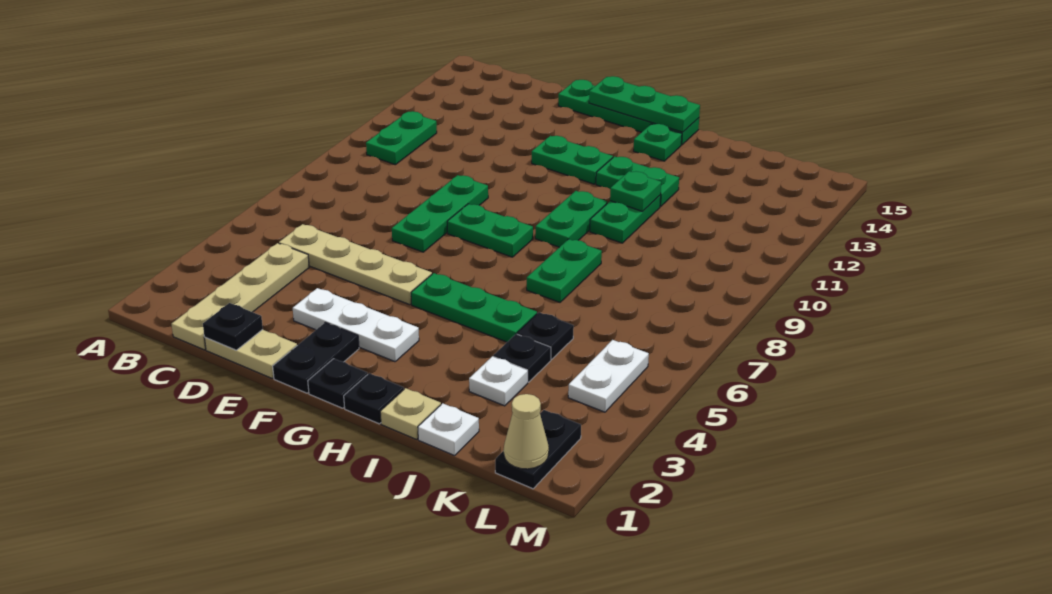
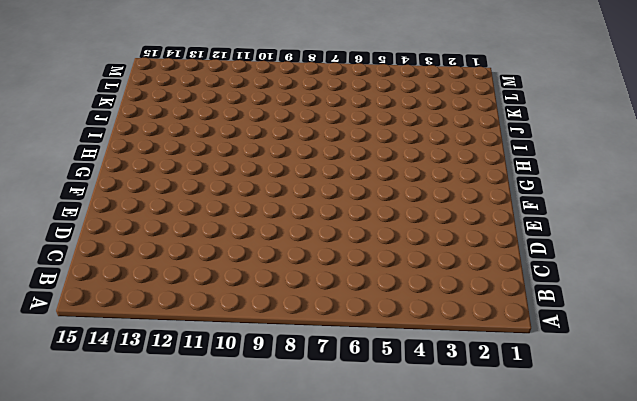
none -> green plate B10:B11 level 1
none -> tan plate C1:C4 level 1
none -> tan plate C5:F5 level 1

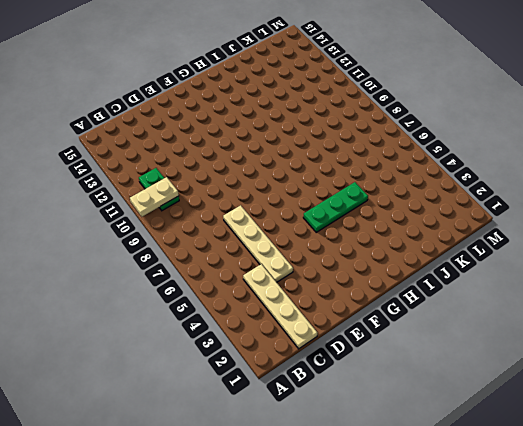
tan plate A10:B10 level 2 -> tan plate D1:E1 level 1
tan plate D4:D7 level 1 -> tan plate C5:F5 level 1
none -> white plate E3:G3 level 1
none -> green plate E7:E9 level 1
none -> green plate E15:H15 level 1

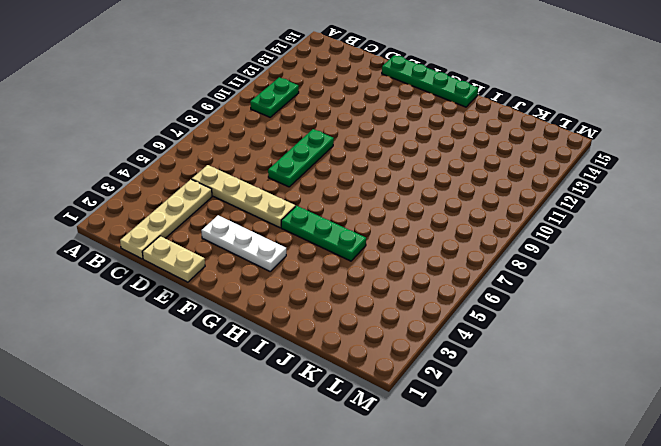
none -> black plate F1:F2 level 1
none -> green plate F8:G8 level 1
none -> green plate F12:G12 level 1

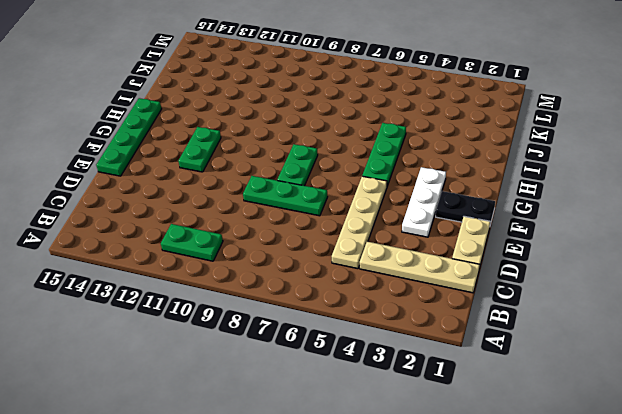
none -> black plate G1 level 1
none -> black plate H1 level 1
none -> green plate H9:H10 level 1

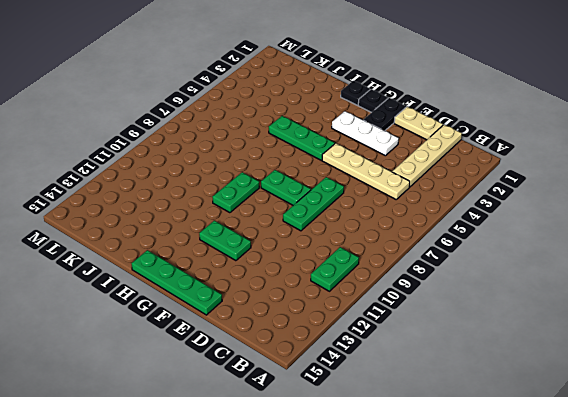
none -> green plate H12:I12 level 1
none -> green plate H14 level 1
none -> tan plate I1 level 1

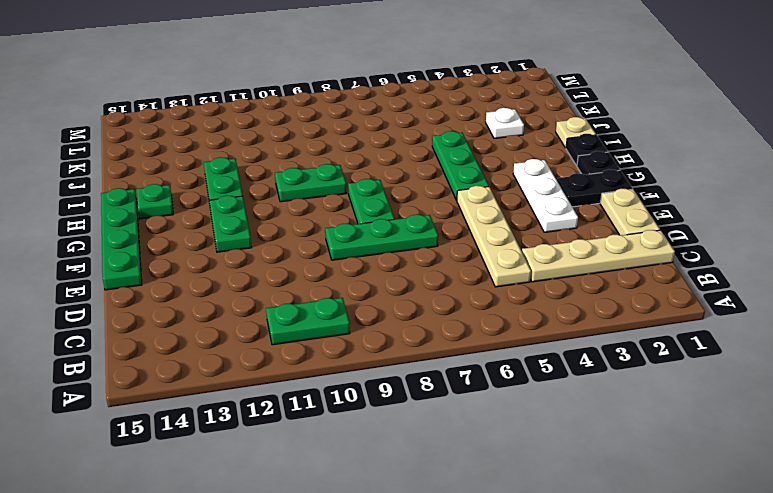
none -> green plate I7:I8 level 1
none -> green plate I10:I11 level 1
none -> white plate J1 level 1

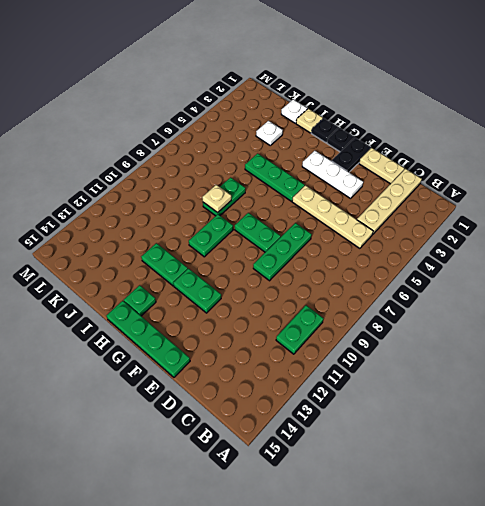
tan plate I8 level 2 -> none
none -> green plate I10:I11 level 1
none -> black plate J4 level 1
none -> black plate J5 level 1

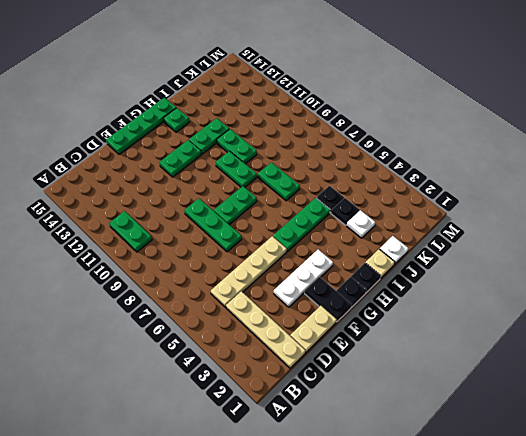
none -> black plate L1:L2 level 1
none -> white plate L4:L5 level 1
none -> black plate D1 level 2

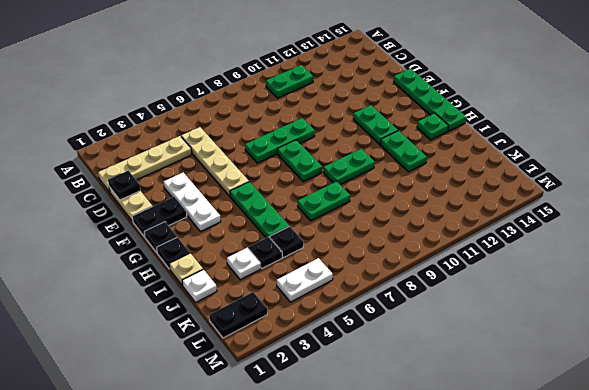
none -> green plate I10:I11 level 1
none -> green plate F15:H15 level 2
none -> green plate I11 level 2

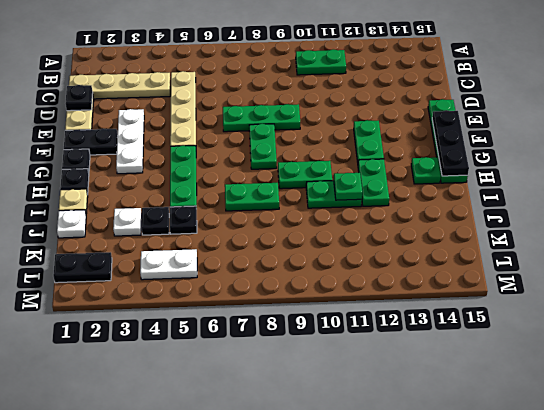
black plate F15:H15 level 2 -> green plate F15:H15 level 2
none -> tan cone L1 level 2

